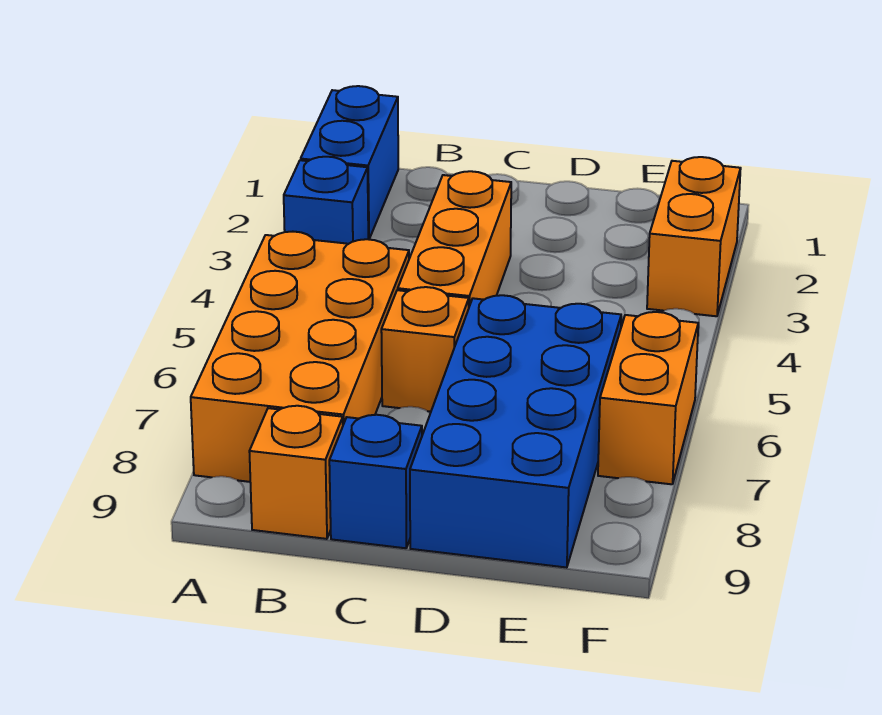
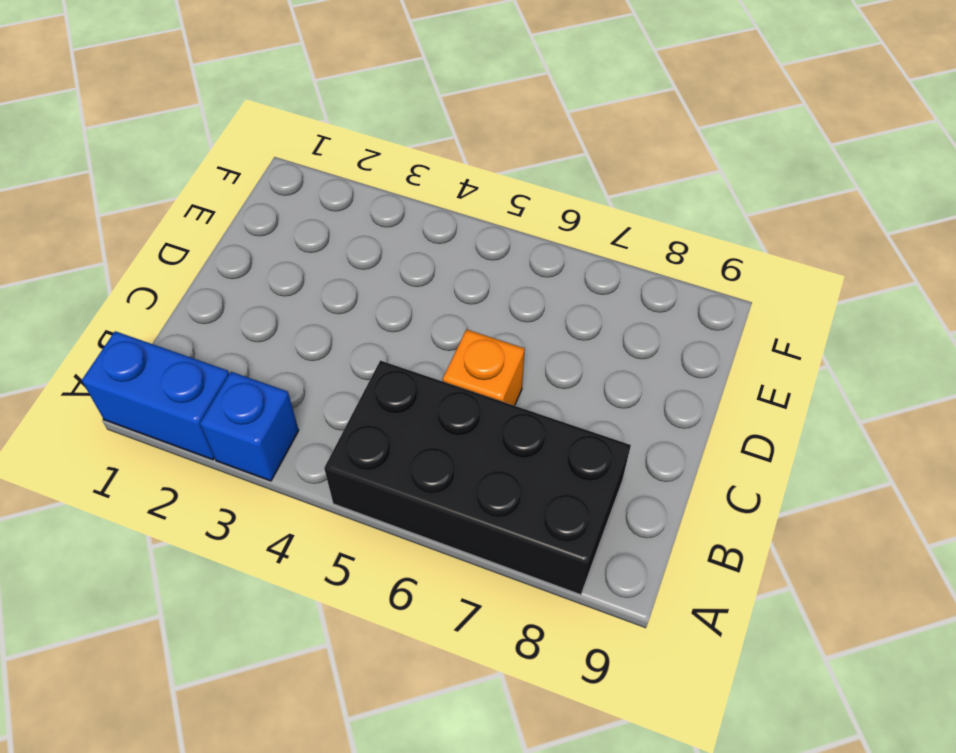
black brick A5:B8 level 1 -> orange brick A5:B8 level 1
none -> orange brick B9 level 1
none -> orange brick C3:C5 level 1

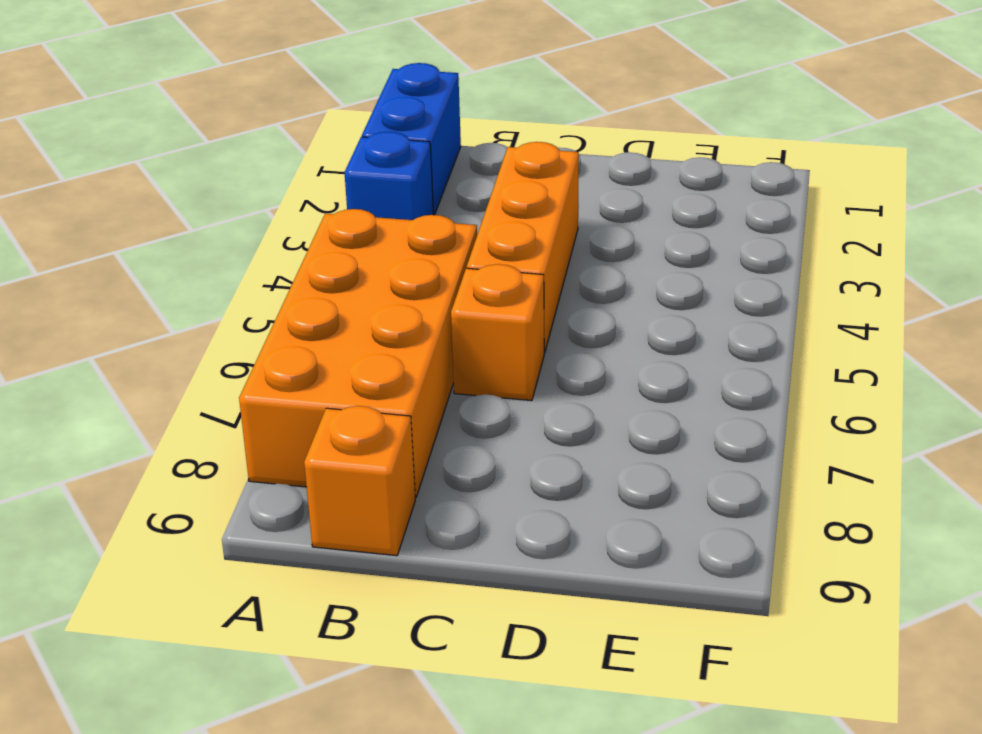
none -> blue brick C9 level 1
none -> blue brick D6:E9 level 1

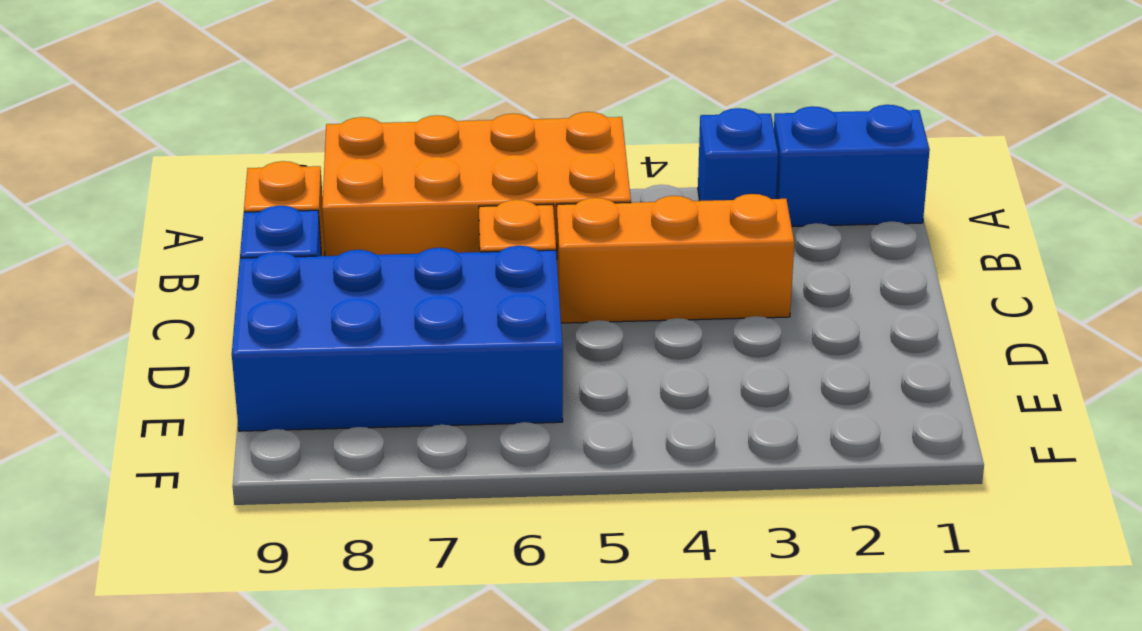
none -> orange brick F2:F3 level 1
none -> orange brick F6:F7 level 1

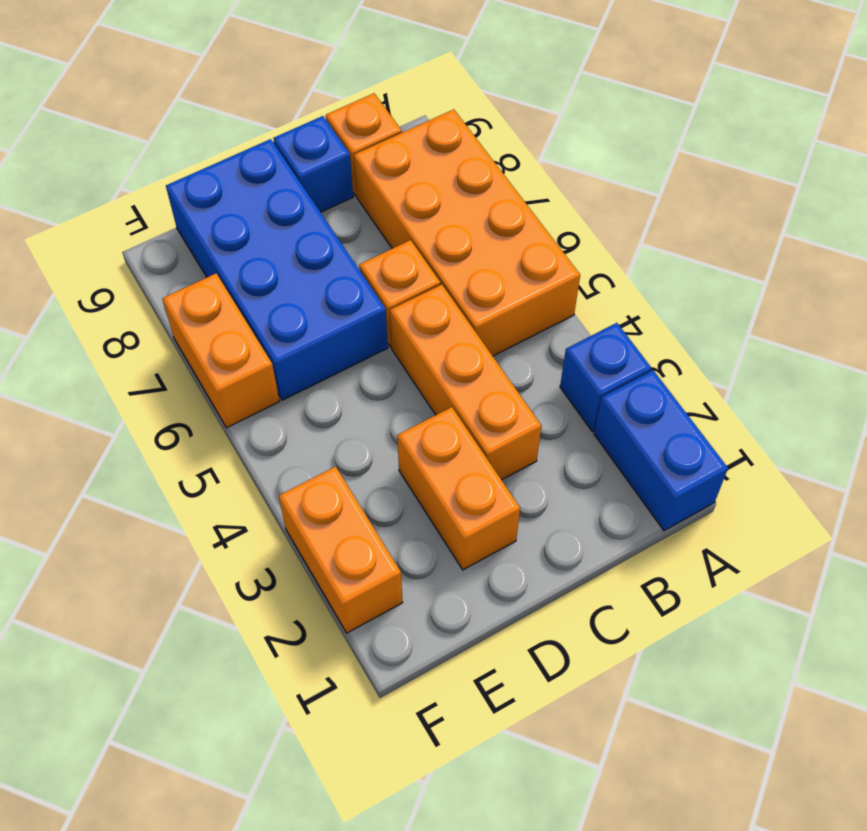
orange brick D2:D3 level 1 -> none

